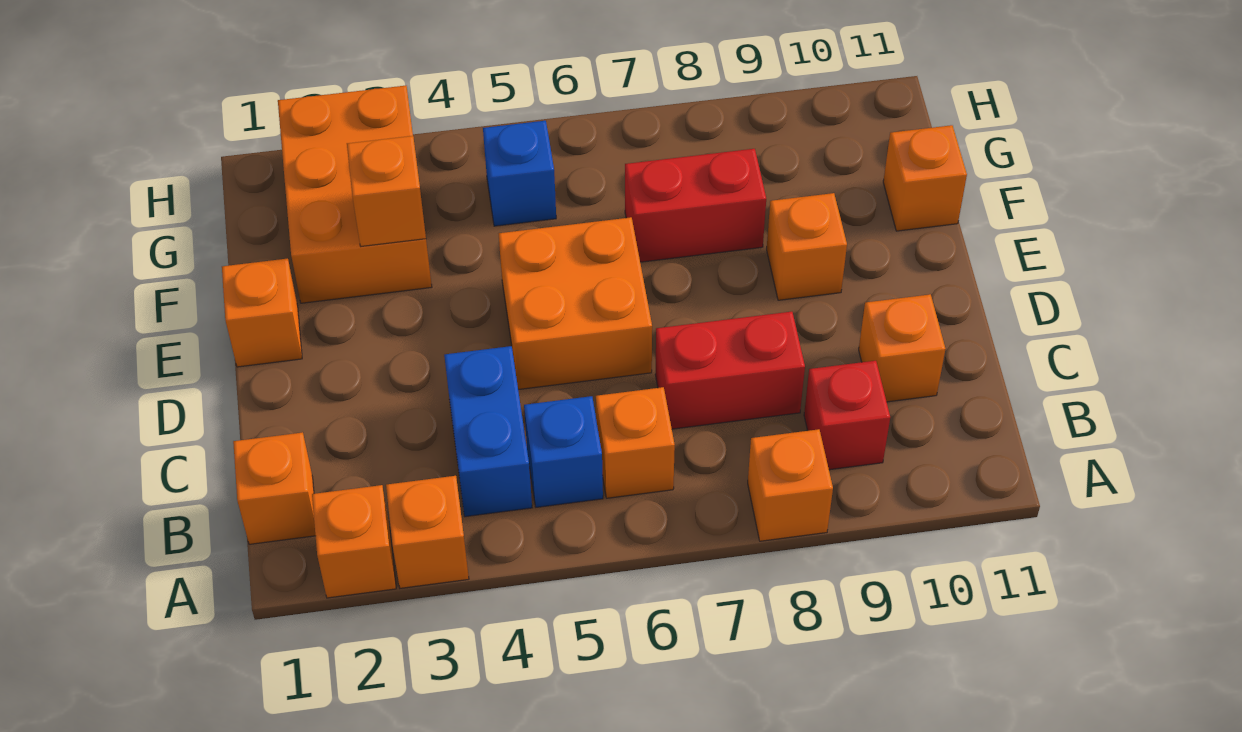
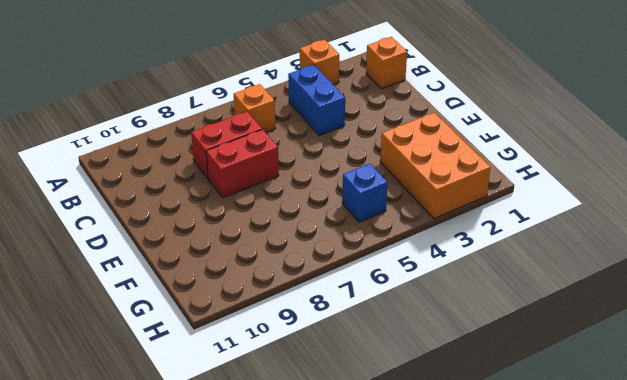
red brick D7:D8 level 1 -> red brick F7:F8 level 1
none -> orange brick A2 level 1
none -> orange brick A8 level 1
none -> blue brick B5 level 1

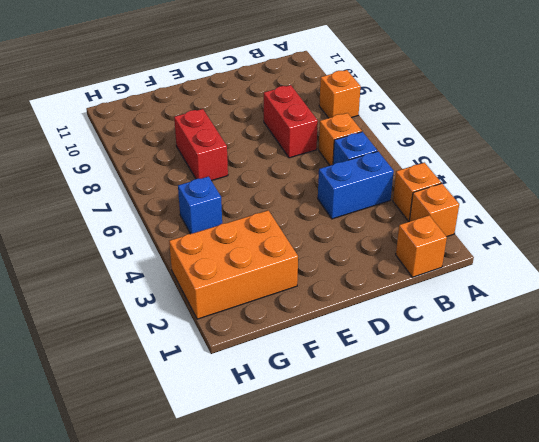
none -> red brick B9 level 1
none -> orange brick C10 level 1
none -> orange brick D5:E6 level 1

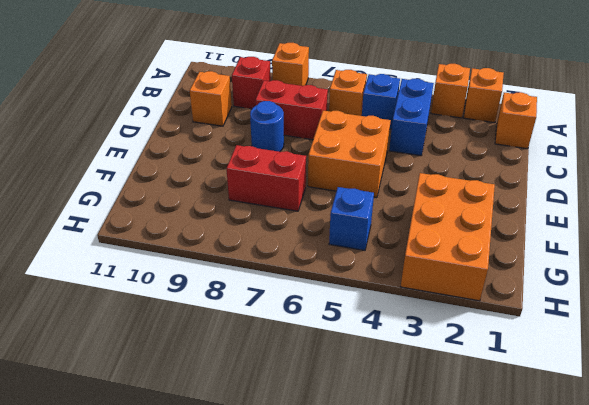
blue round brick D8 level 1 -> none
none -> orange brick E1 level 1
none -> orange brick E9 level 1
none -> orange brick F11 level 1

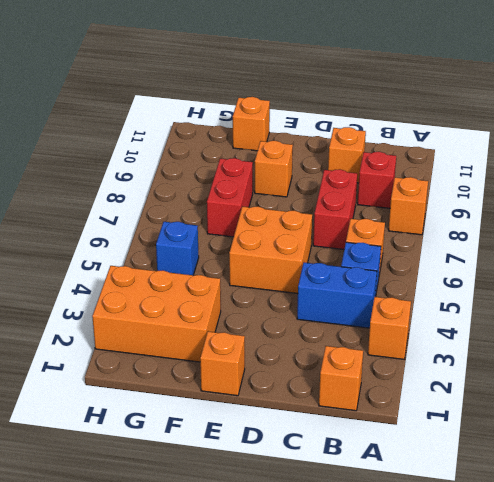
none -> orange brick A2 level 1
none -> orange brick F3 level 2

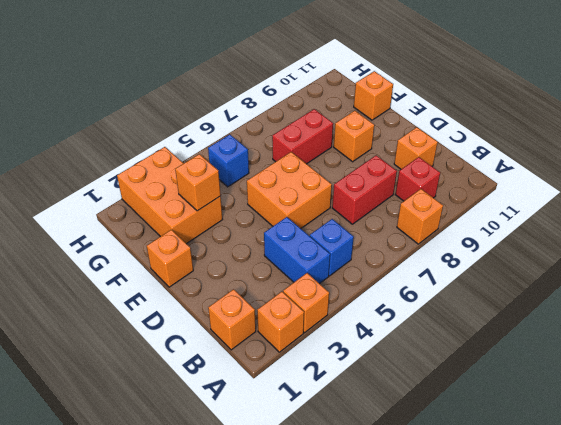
none -> orange brick B6 level 1

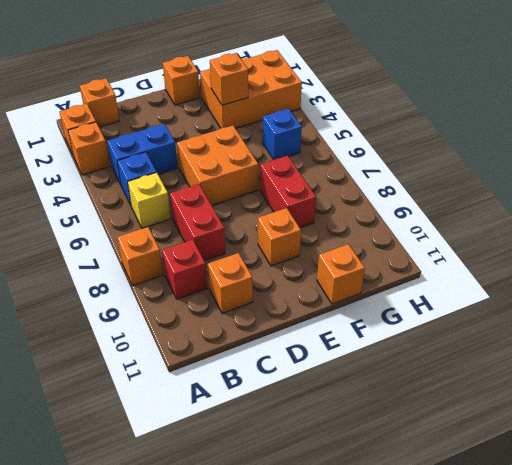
yellow brick B6 level 1 -> orange brick B6 level 1

